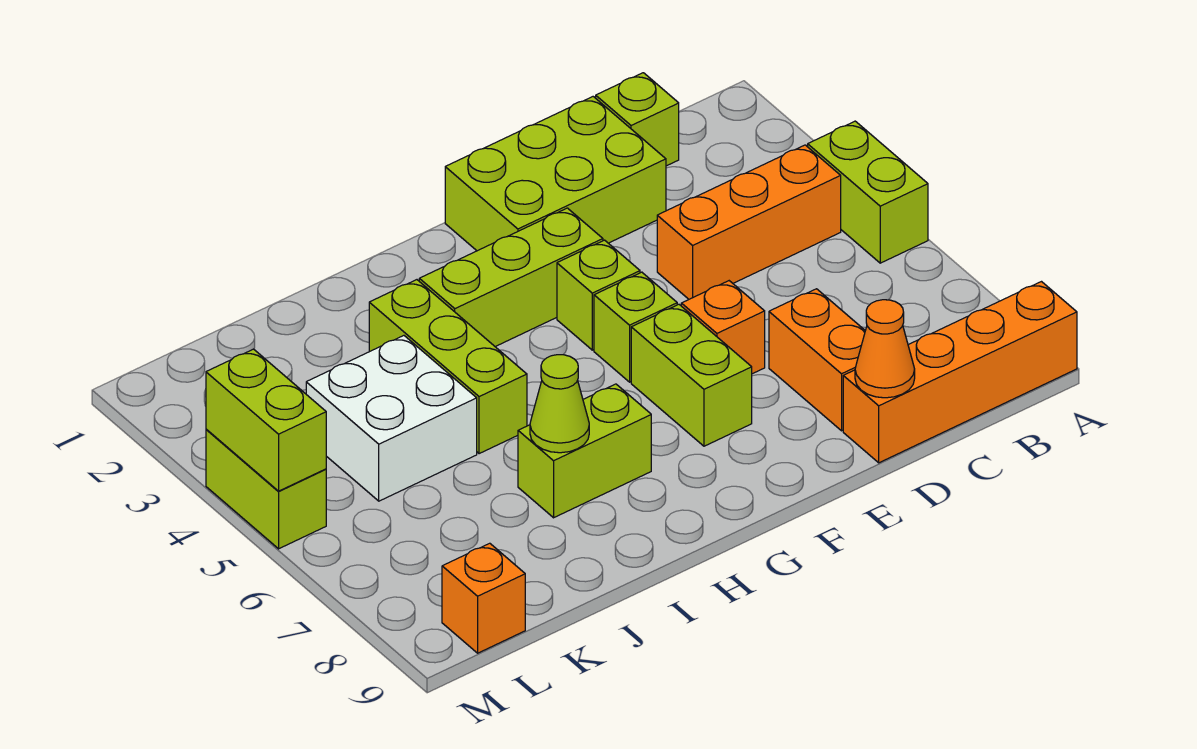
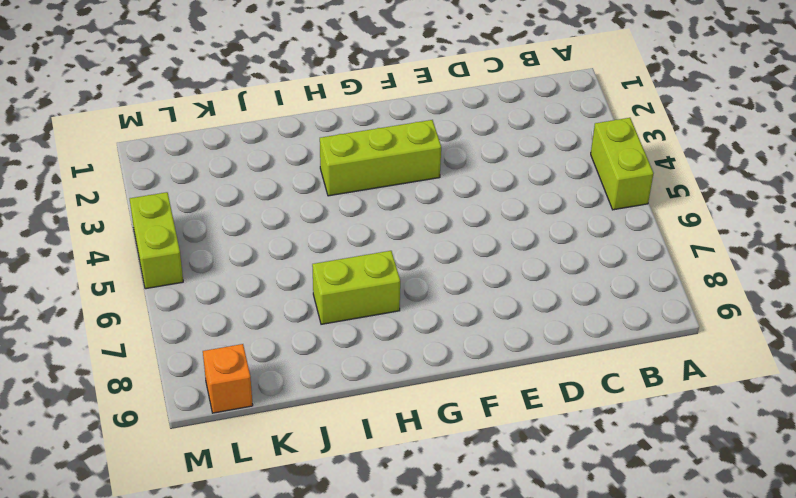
none -> orange brick A9:D9 level 1
none -> orange brick B4:D4 level 1
none -> lime brick C1 level 1

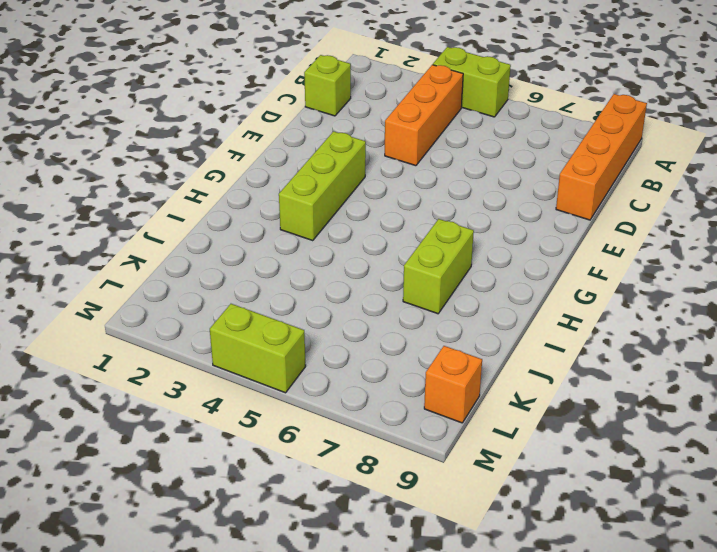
none -> lime brick D1:F2 level 1
none -> orange brick D7:D8 level 1
none -> orange brick E6 level 1

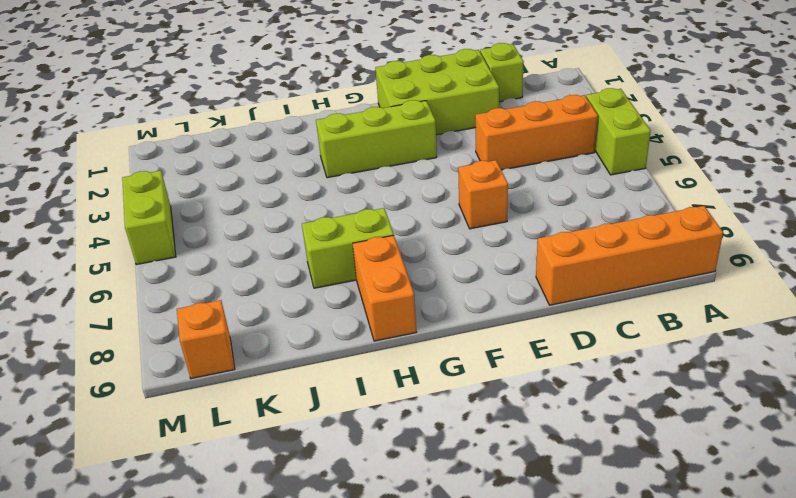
orange brick H8:H9 level 1 -> orange brick D7:D8 level 1
none -> lime brick F4 level 1
none -> lime brick F5 level 1
none -> lime brick F6:F7 level 1

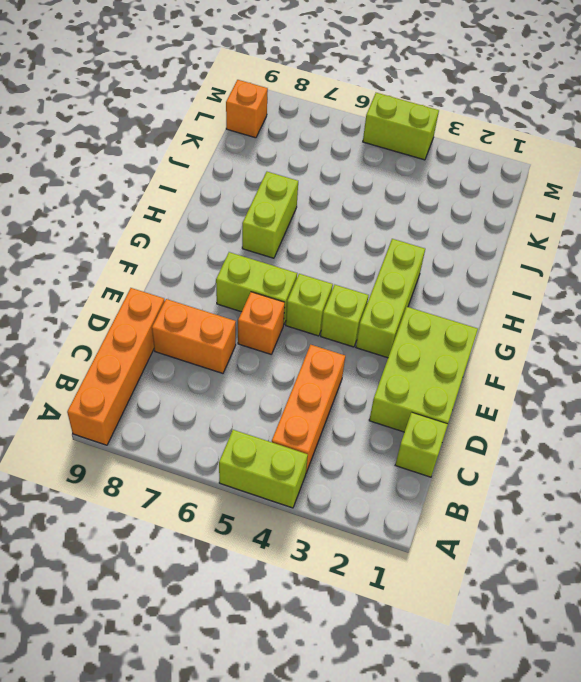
none -> lime brick I3:I5 level 1
none -> white brick J4:K5 level 1
none -> orange cone D9 level 2

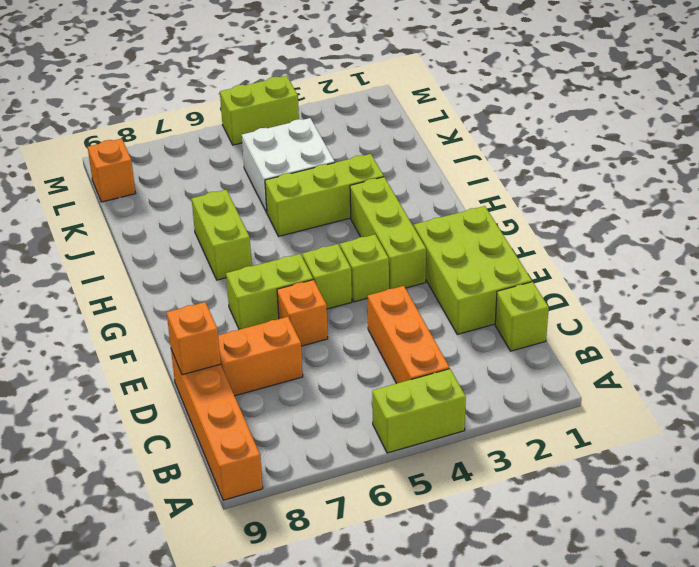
orange brick D9 level 2 -> orange cone D9 level 2
none -> lime cone I7 level 2
none -> lime brick M4:M5 level 2

